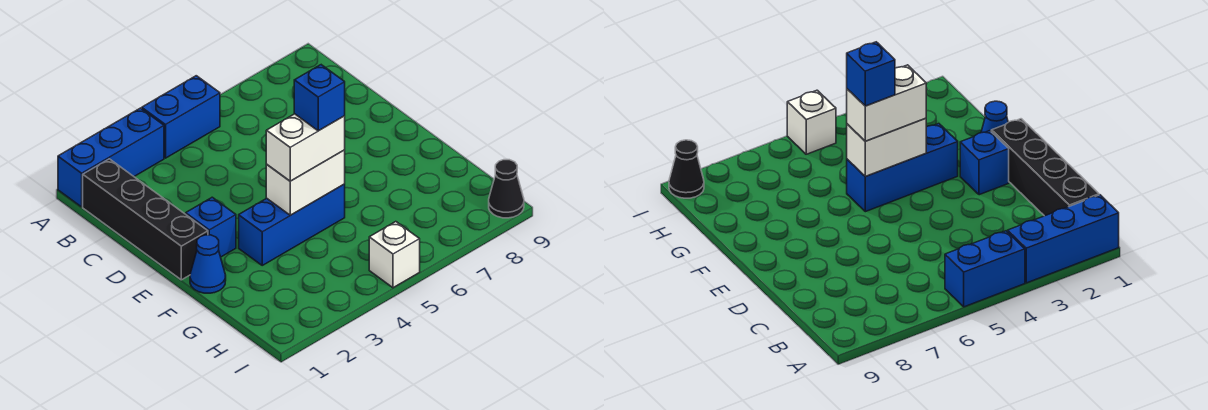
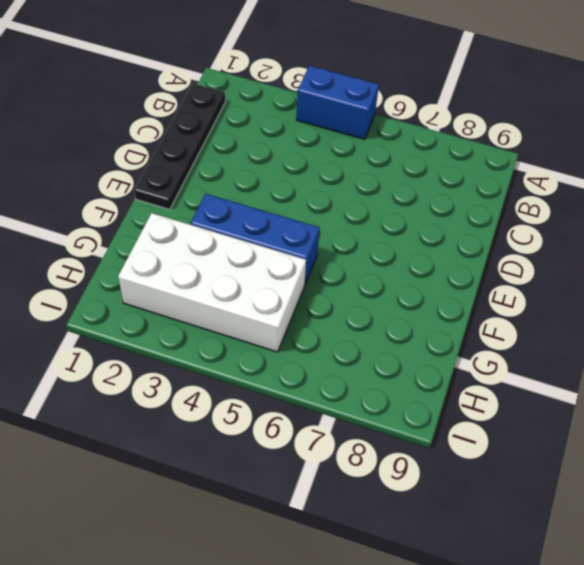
black plate B1:E1 level 1 -> black brick B1:E1 level 1
white brick G2:H5 level 1 -> none
none -> blue brick A1:A3 level 1
none -> blue brick E2 level 1

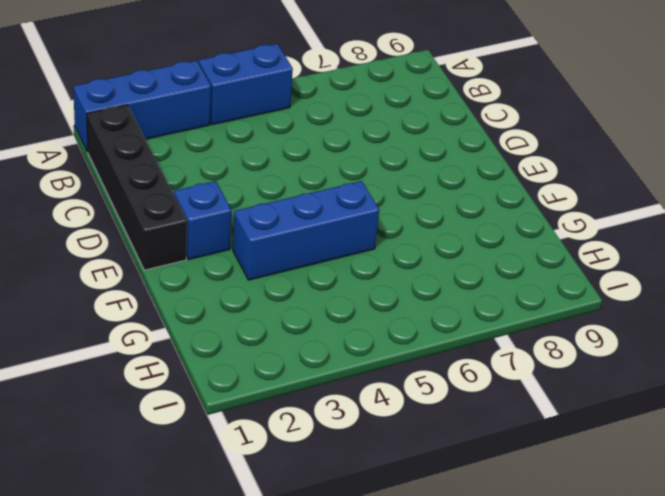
none -> blue cone F1 level 1
none -> white brick I5 level 1

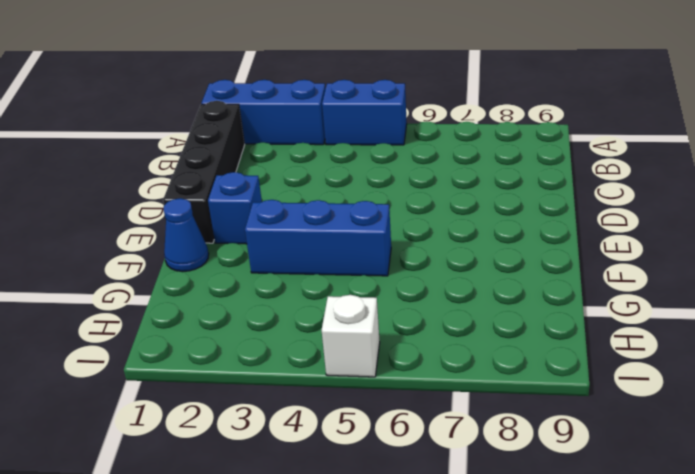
none -> black cone I9 level 1
none -> white brick F4:F5 level 2

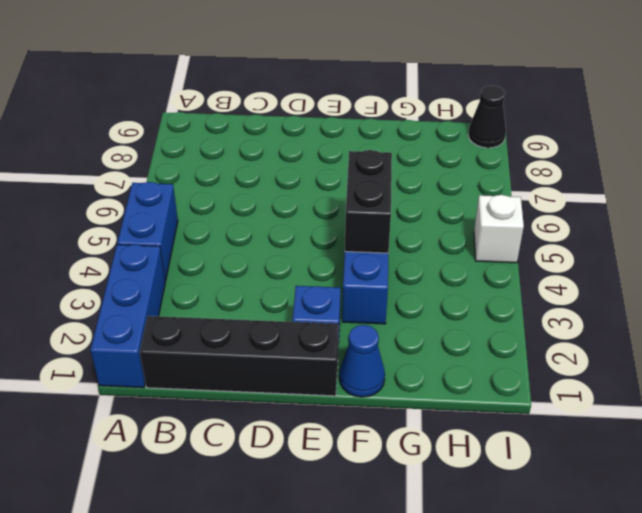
black brick F4:F5 level 2 -> white brick F4:F5 level 2
none -> white brick F4:F5 level 3
none -> blue brick F5 level 4

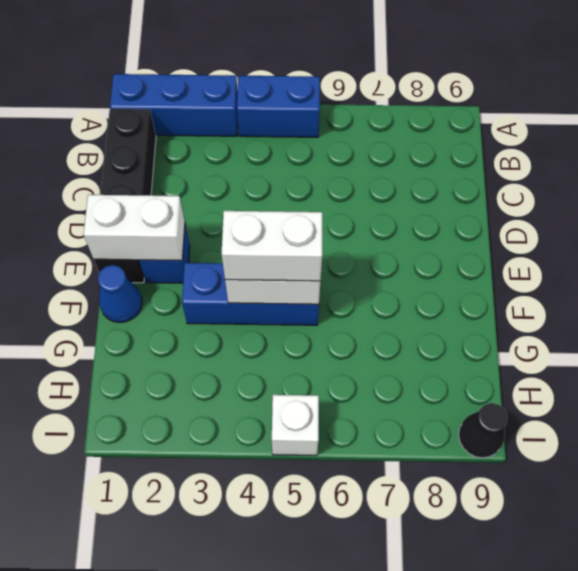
white brick E1:E2 level 2 -> none
none -> blue brick F5 level 4

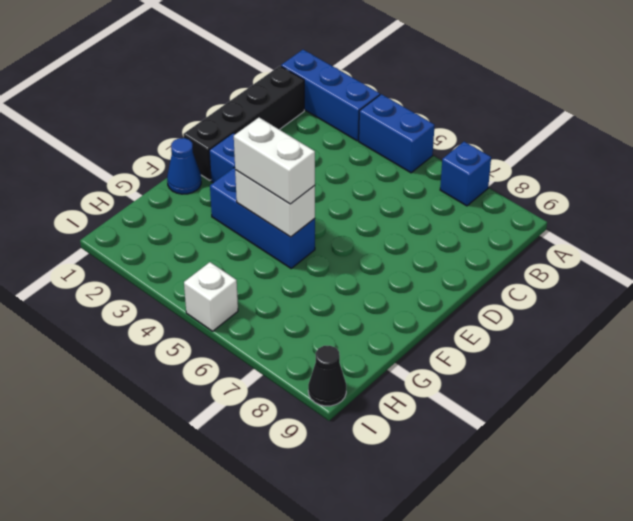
blue brick A7 level 1 -> blue brick F5 level 4

